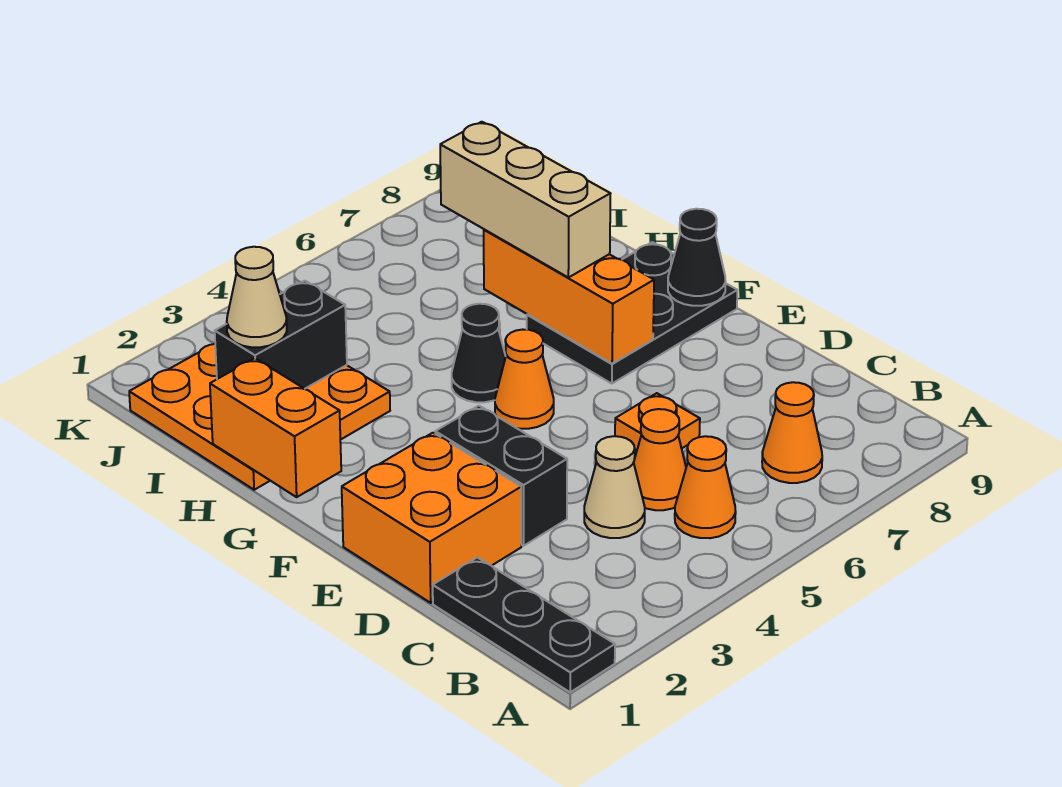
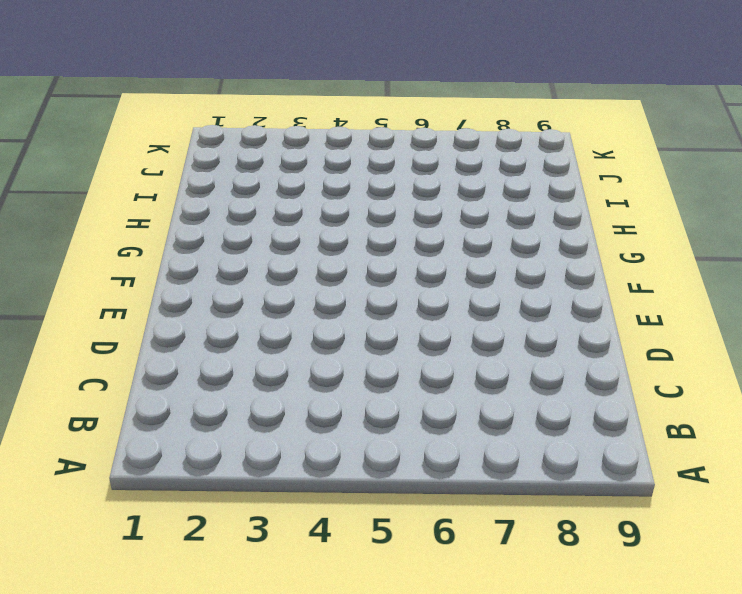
none -> black plate A1:C1 level 1
none -> orange cone B5 level 1
none -> orange cone B7 level 1

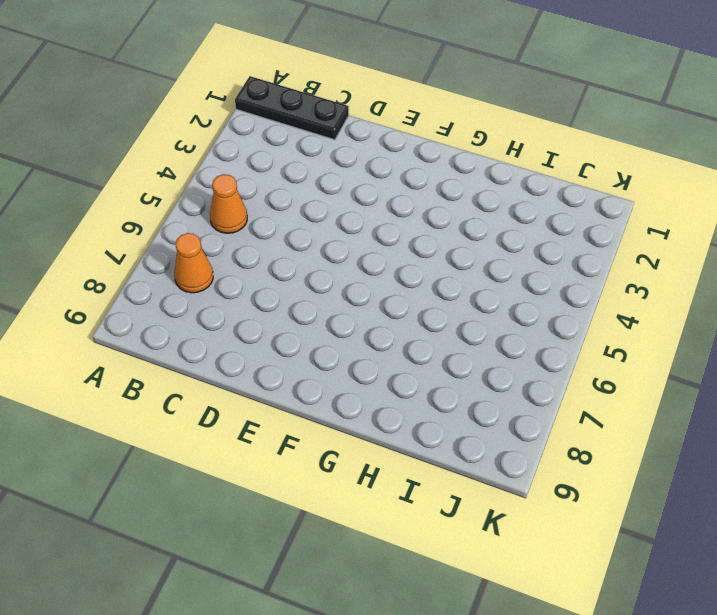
none -> tan cone C4 level 1
none -> orange cone C5 level 1
none -> orange brick D1:E2 level 1

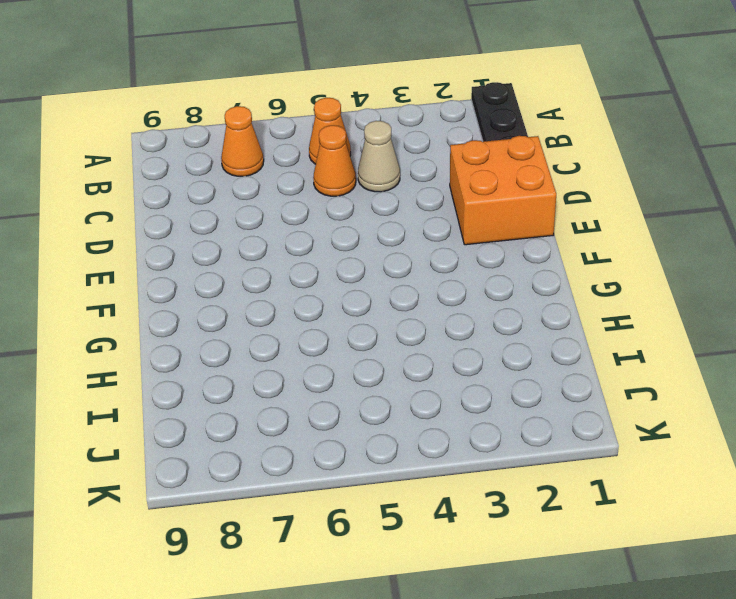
none -> black brick D3:E3 level 1
none -> orange plate D6 level 1
none -> orange cone F5 level 1

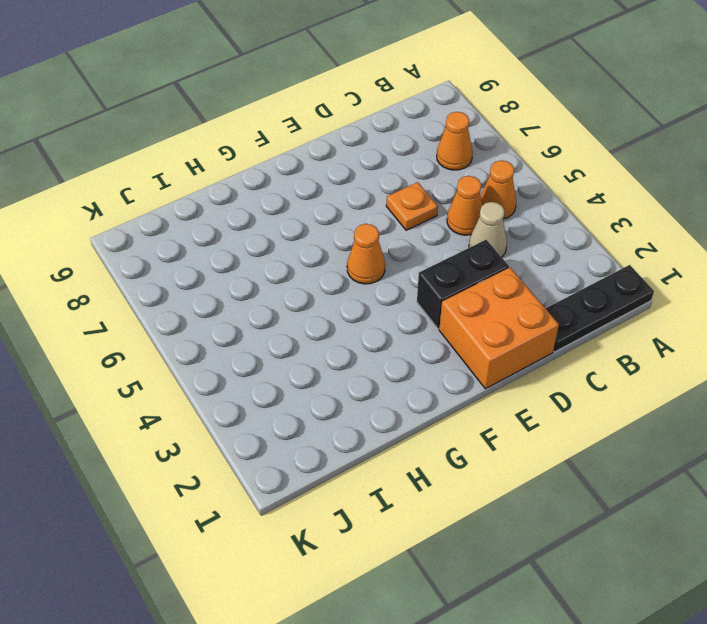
none -> black plate F7:G9 level 1
none -> black cone G5 level 1
none -> orange plate H1:J3 level 1

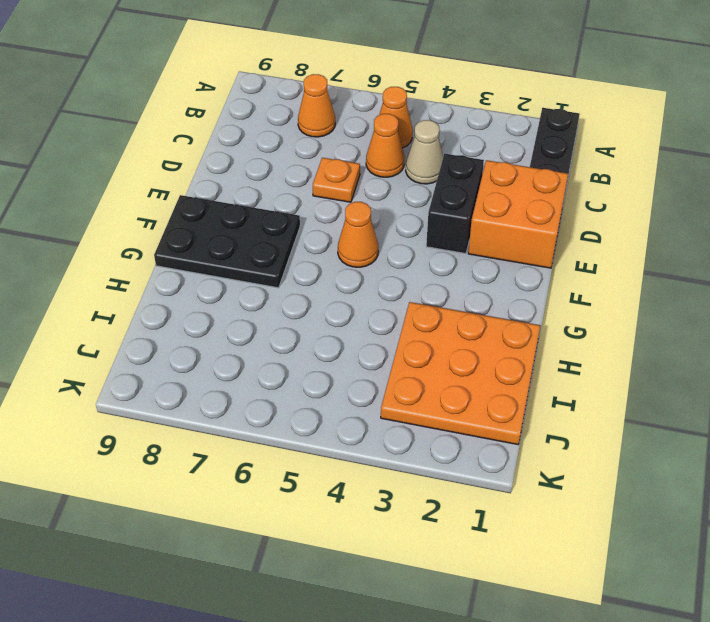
none -> black cone G5 level 1
none -> orange brick F7:H7 level 2
none -> black cone F9 level 2

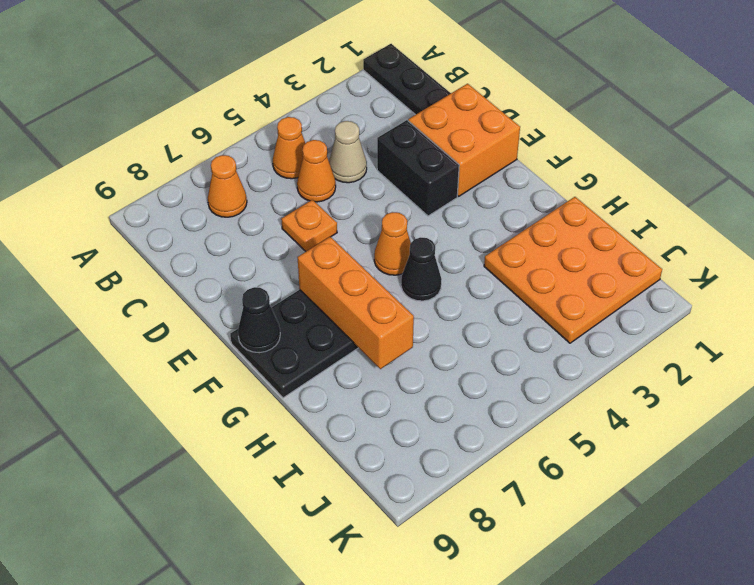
none -> orange brick G1:H1 level 2
none -> black brick I2:I3 level 2
none -> tan brick G7:I7 level 3

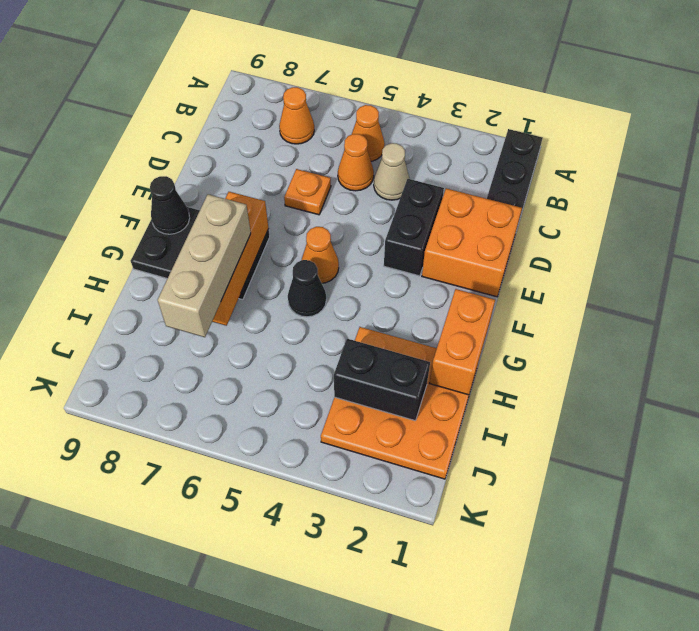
none -> tan cone I2 level 3

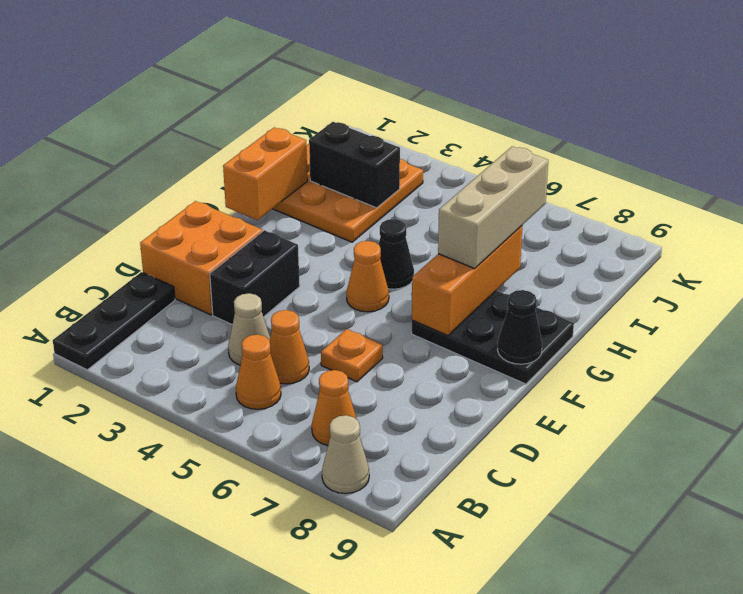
tan cone A8 level 1 -> tan cone I2 level 3

